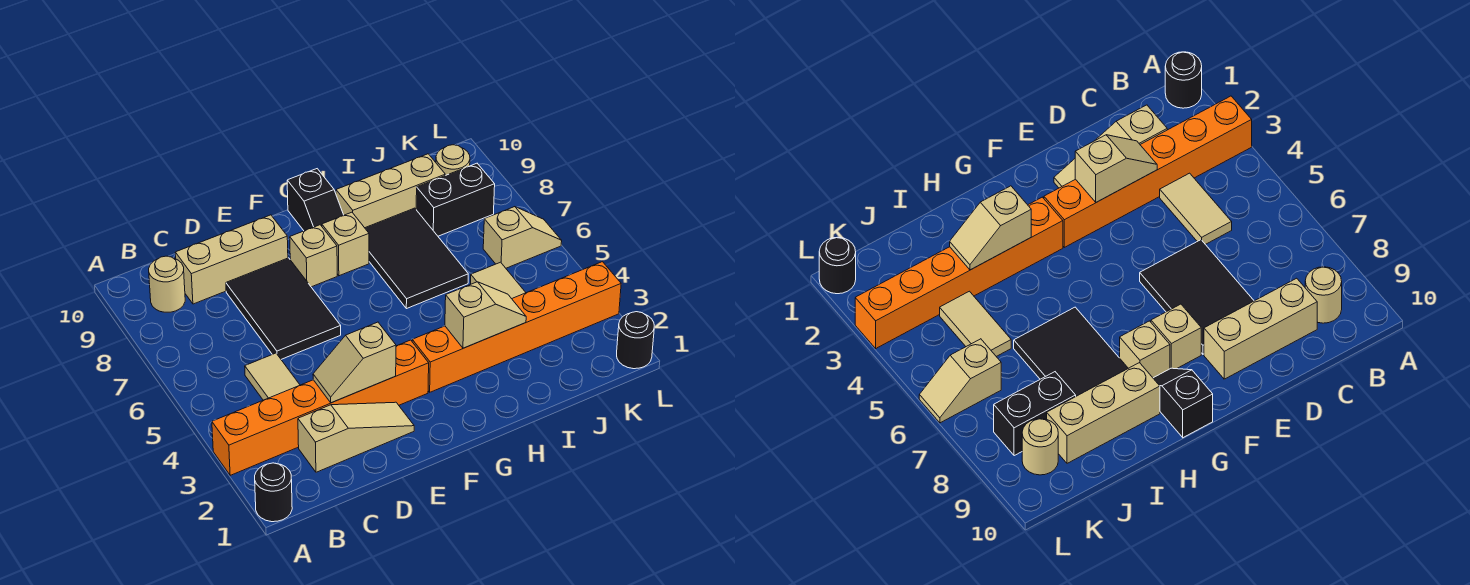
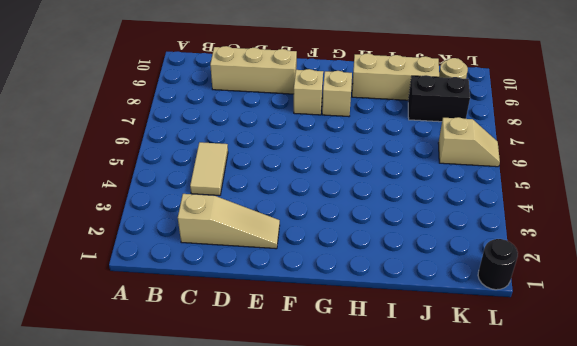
none -> black round brick A1 level 1
none -> orange brick A3:F3 level 1
none -> tan round brick B9 level 1

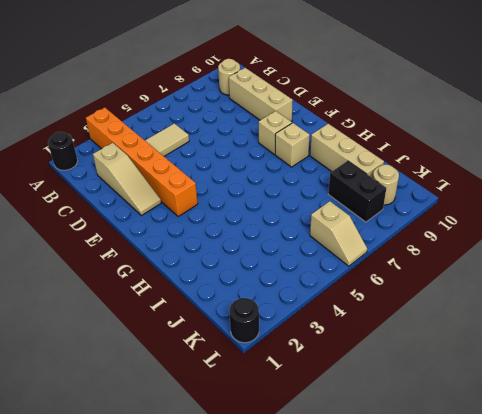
none -> black tile D6:E8 level 1
none -> orange brick G3:L3 level 1
none -> black slope G9:G10 level 1 top 10

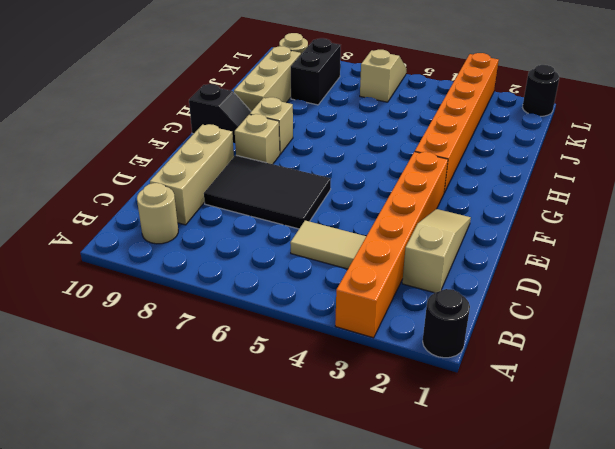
none -> black tile H6:I8 level 1
none -> tan tile J4:J5 level 1
none -> tan slope D3:E3 level 2 top E

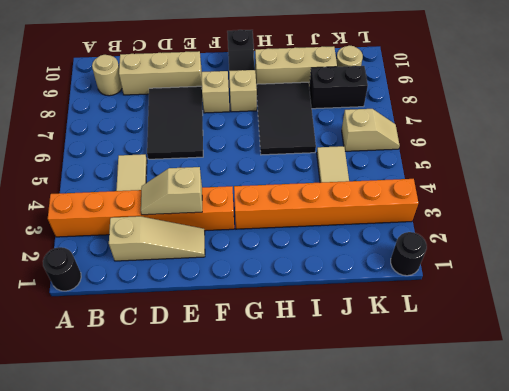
none -> tan slope H3:I3 level 2 top H

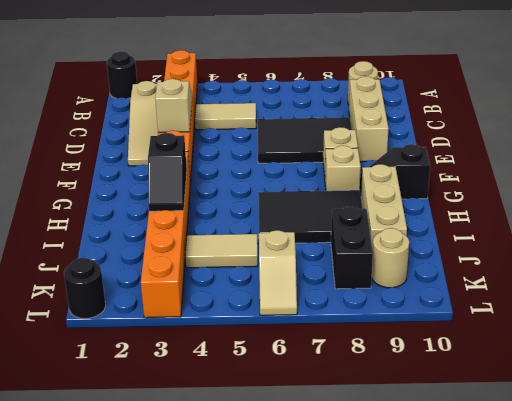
black slope H3:I3 level 2 top H -> tan slope H3:I3 level 2 top H

